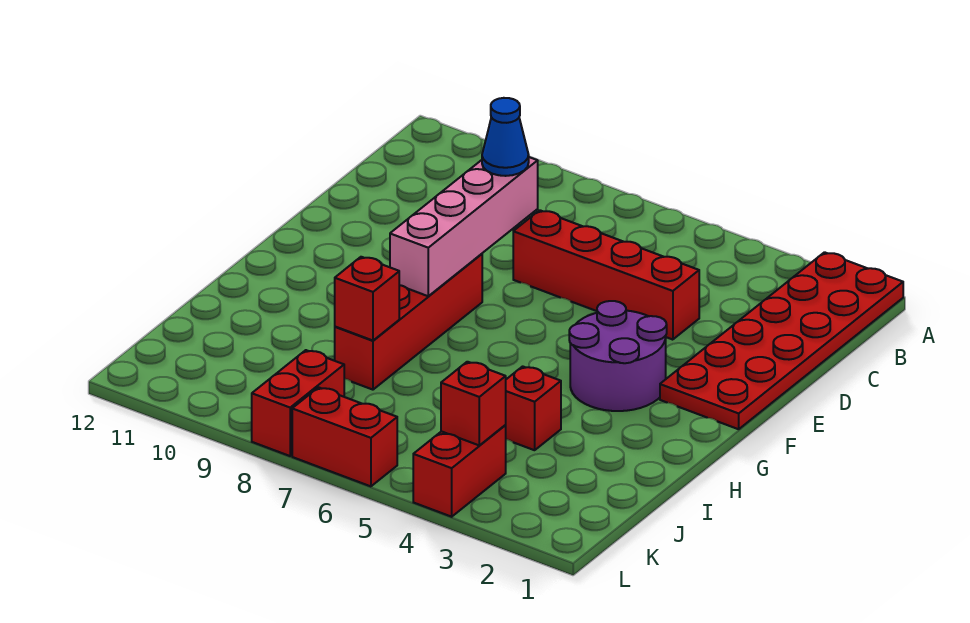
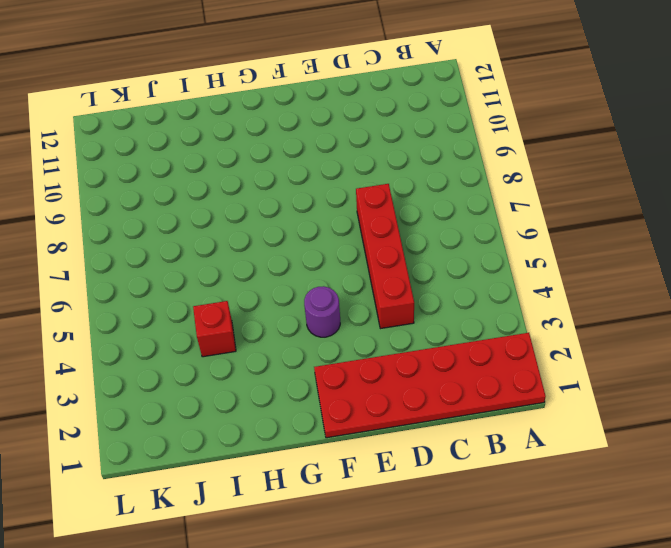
purple round brick F4 level 1 -> purple round brick F3:G4 level 1
none -> red brick F8:I8 level 1
none -> red brick K4:L4 level 1
none -> red brick K8:L8 level 1

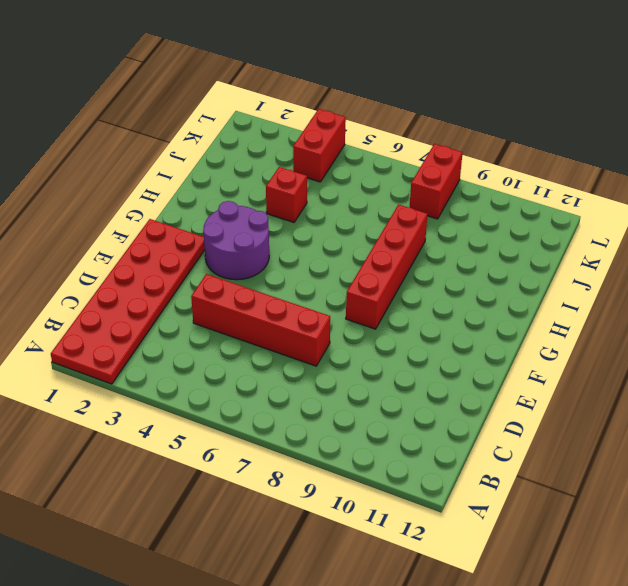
none -> red brick L6:L7 level 1
none -> pink brick D8:G8 level 2
none -> red brick I8 level 2

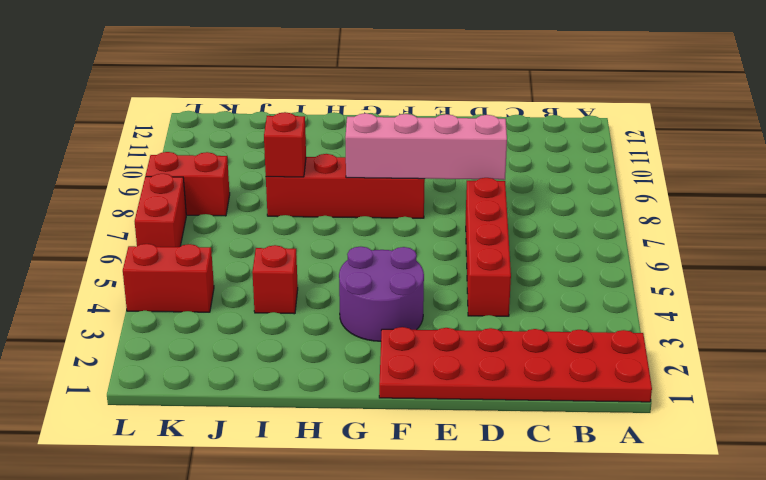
none -> red brick K4 level 2
none -> blue cone D8 level 3

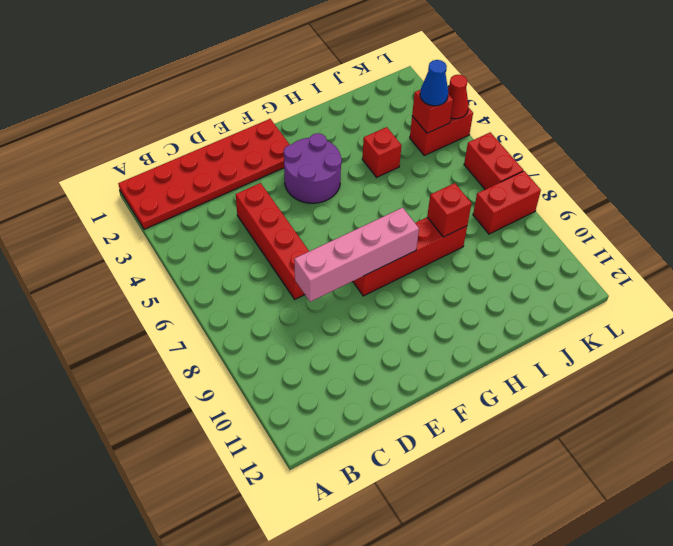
blue cone K4 level 3 -> blue cone D8 level 3
red cone L4 level 2 -> none

